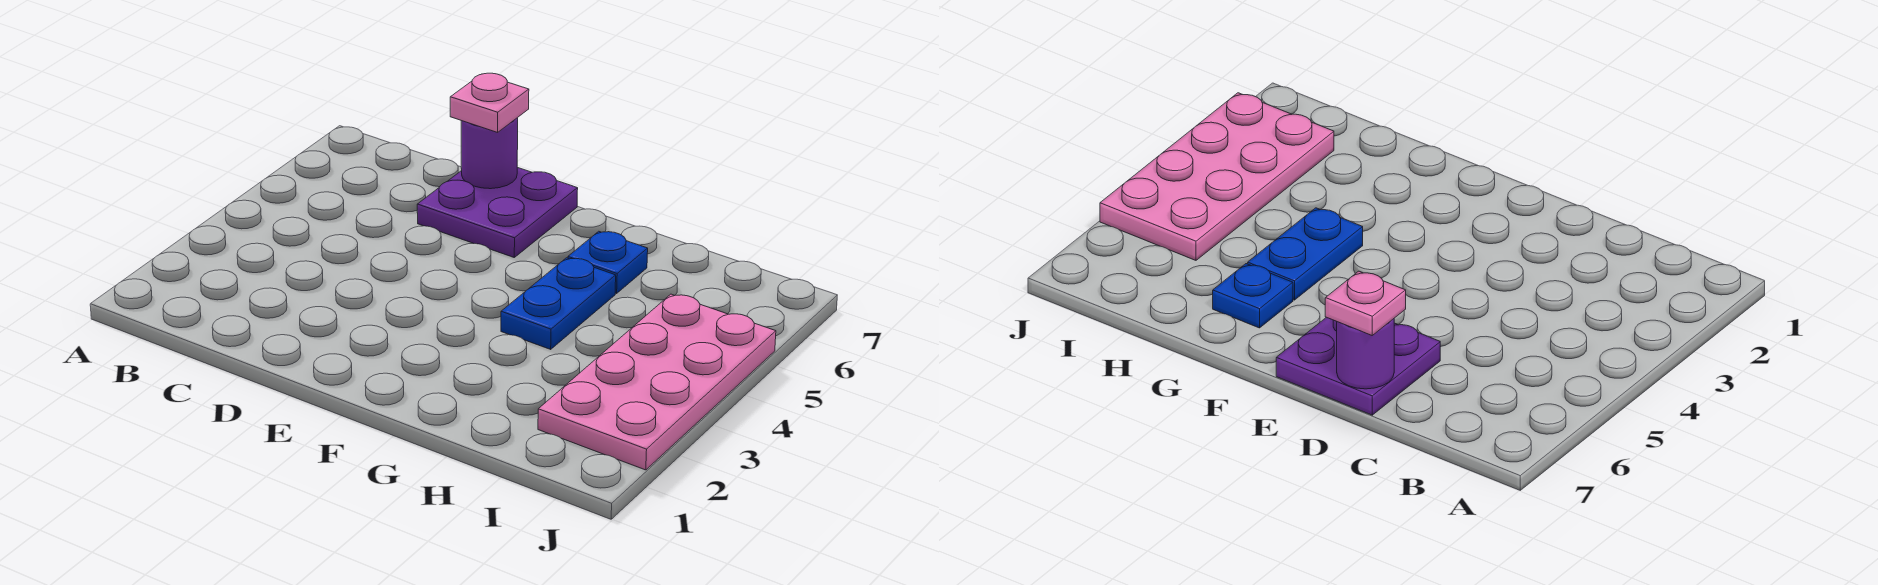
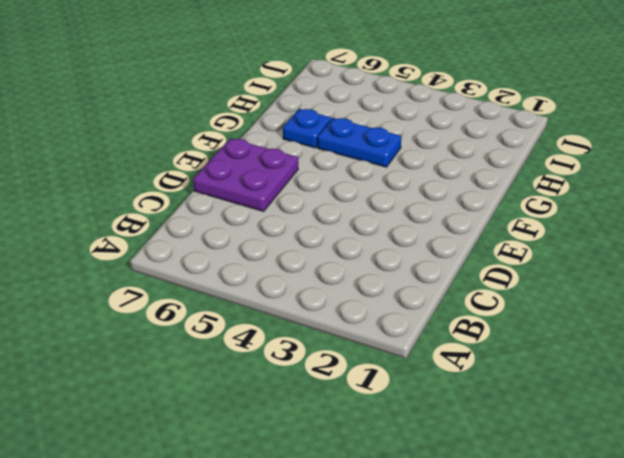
none -> pink plate I2:J5 level 1
none -> purple round brick D7 level 2

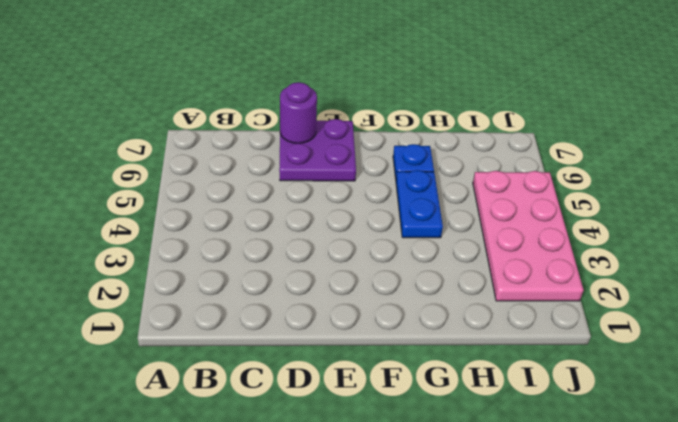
none -> pink plate D7 level 3

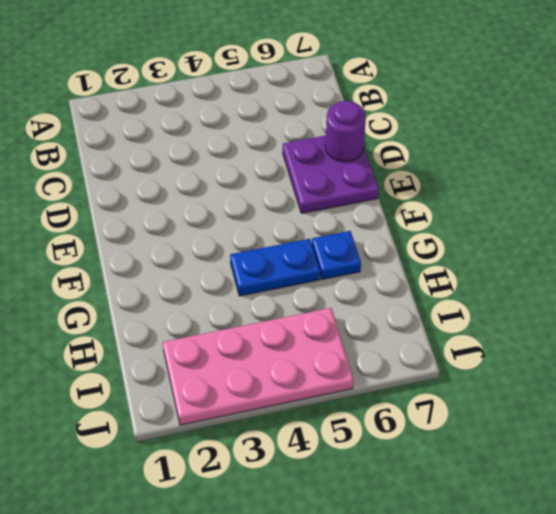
none -> pink plate D7 level 3

